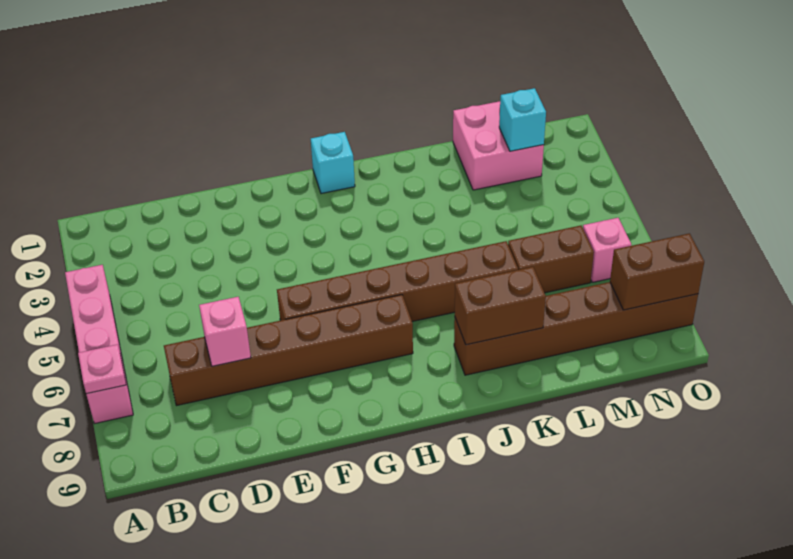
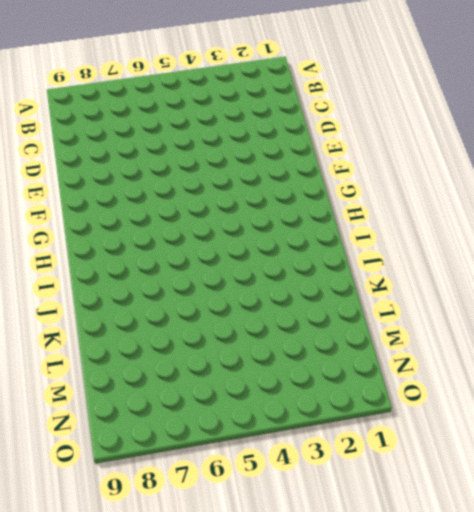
none -> pink brick A4:A7 level 1
none -> brown brick C7:H7 level 1
none -> brown brick F6:K6 level 1

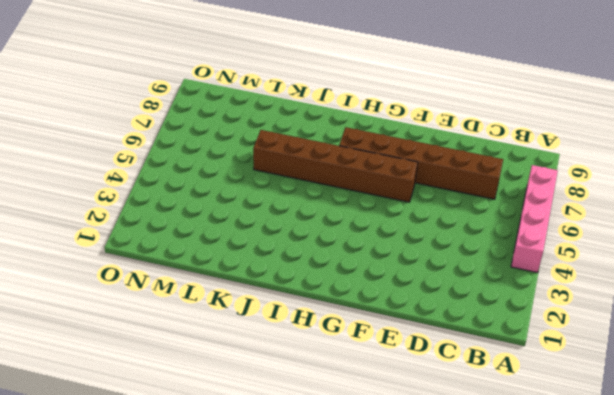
none -> cyan brick H1 level 1
none -> brown brick J8:O8 level 1
none -> pink brick L1:M2 level 1

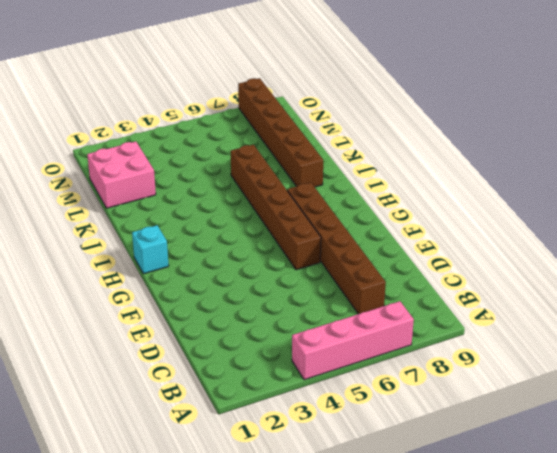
none -> brown brick L6:M6 level 1
none -> pink brick N6 level 1
none -> pink plate A7 level 2

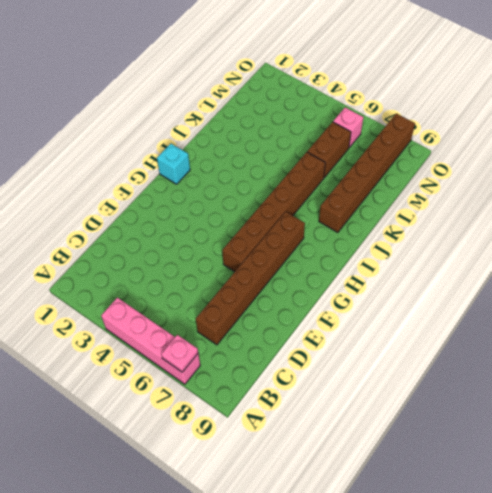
none -> pink brick L1:M2 level 1
none -> pink brick D7 level 2
none -> brown brick J8:K8 level 2

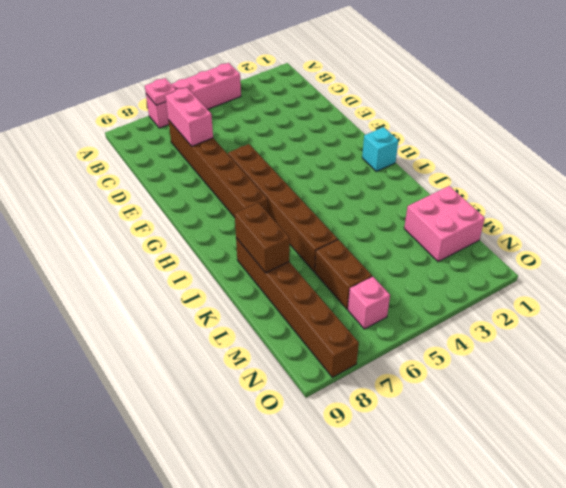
pink brick C7:D7 level 2 -> pink brick D7 level 2
none -> cyan brick M2 level 2
none -> brown brick N8:O8 level 2

